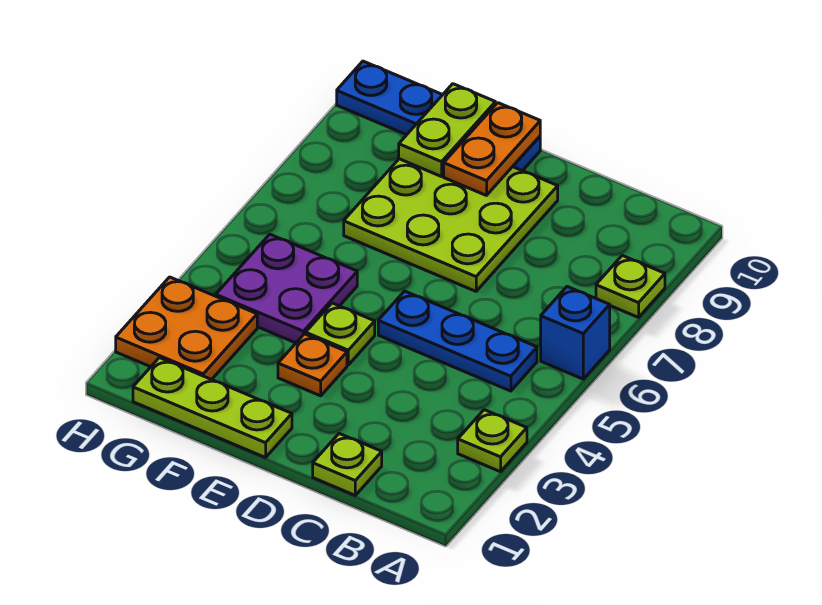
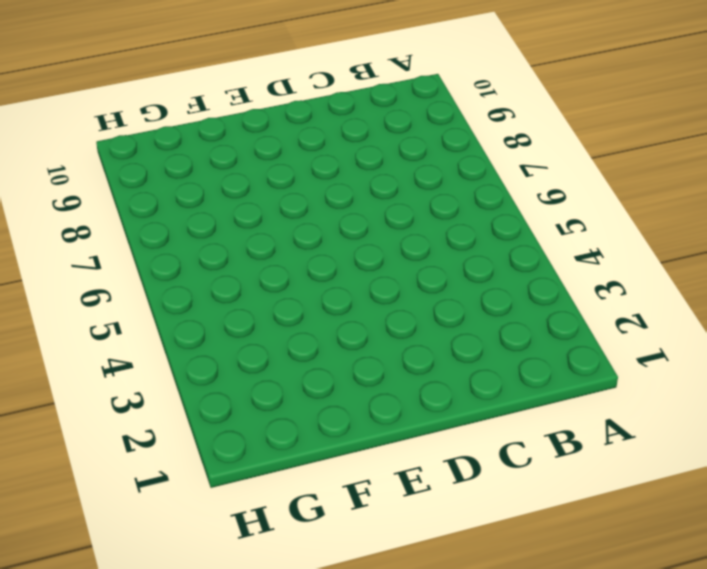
none -> lime plate A3 level 1
none -> blue brick A6 level 1
none -> lime plate A8 level 1

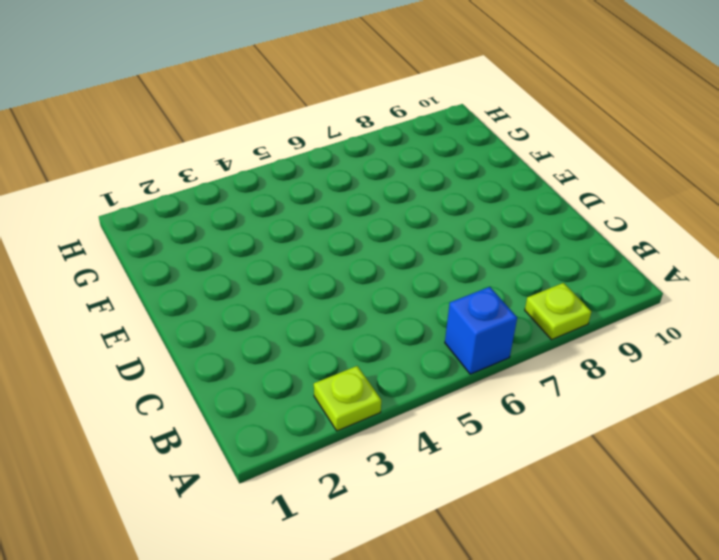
none -> blue plate B5:D5 level 1
none -> lime plate C1 level 1
none -> lime plate D7:F9 level 1

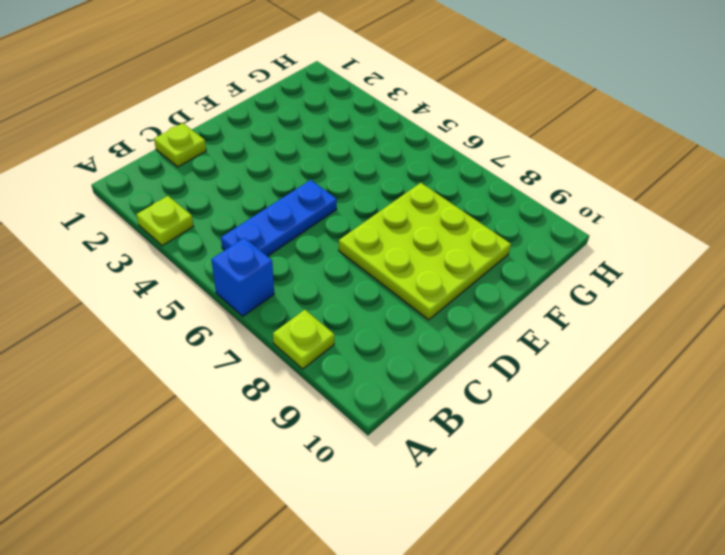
none -> lime plate E1:G1 level 1
none -> orange plate E3 level 1
none -> lime plate E4 level 1

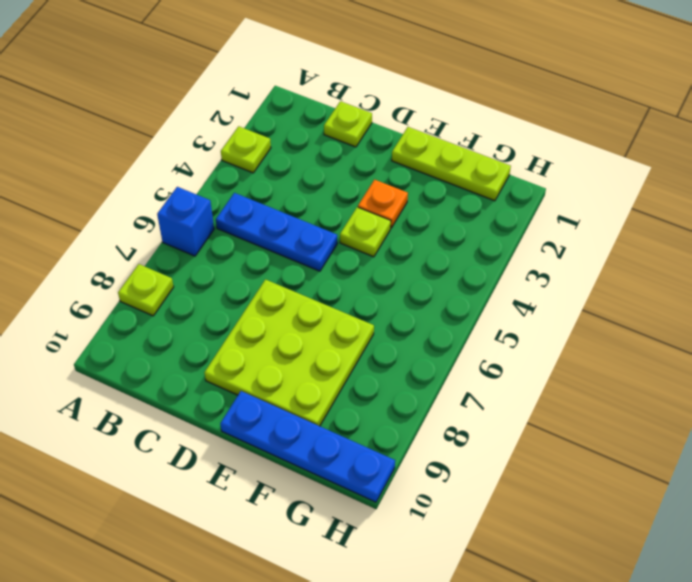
none -> purple plate F4:G5 level 1
none -> orange plate G2:H3 level 1
none -> orange plate E9:E10 level 2

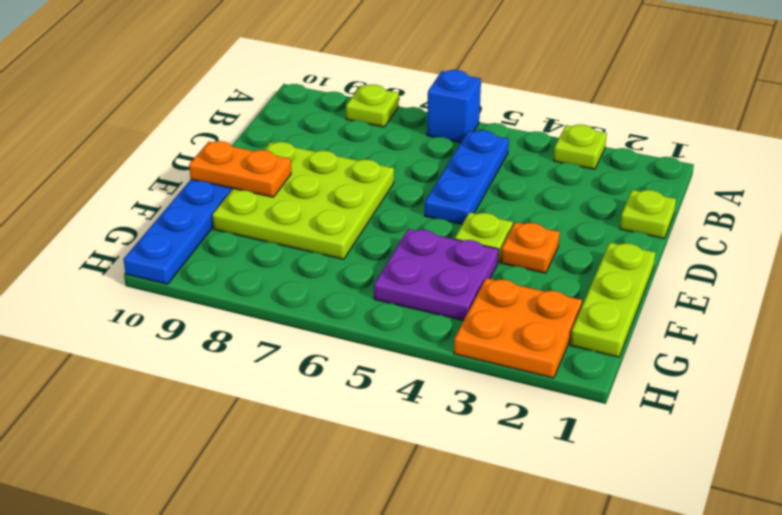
none -> lime plate F9:F10 level 2

